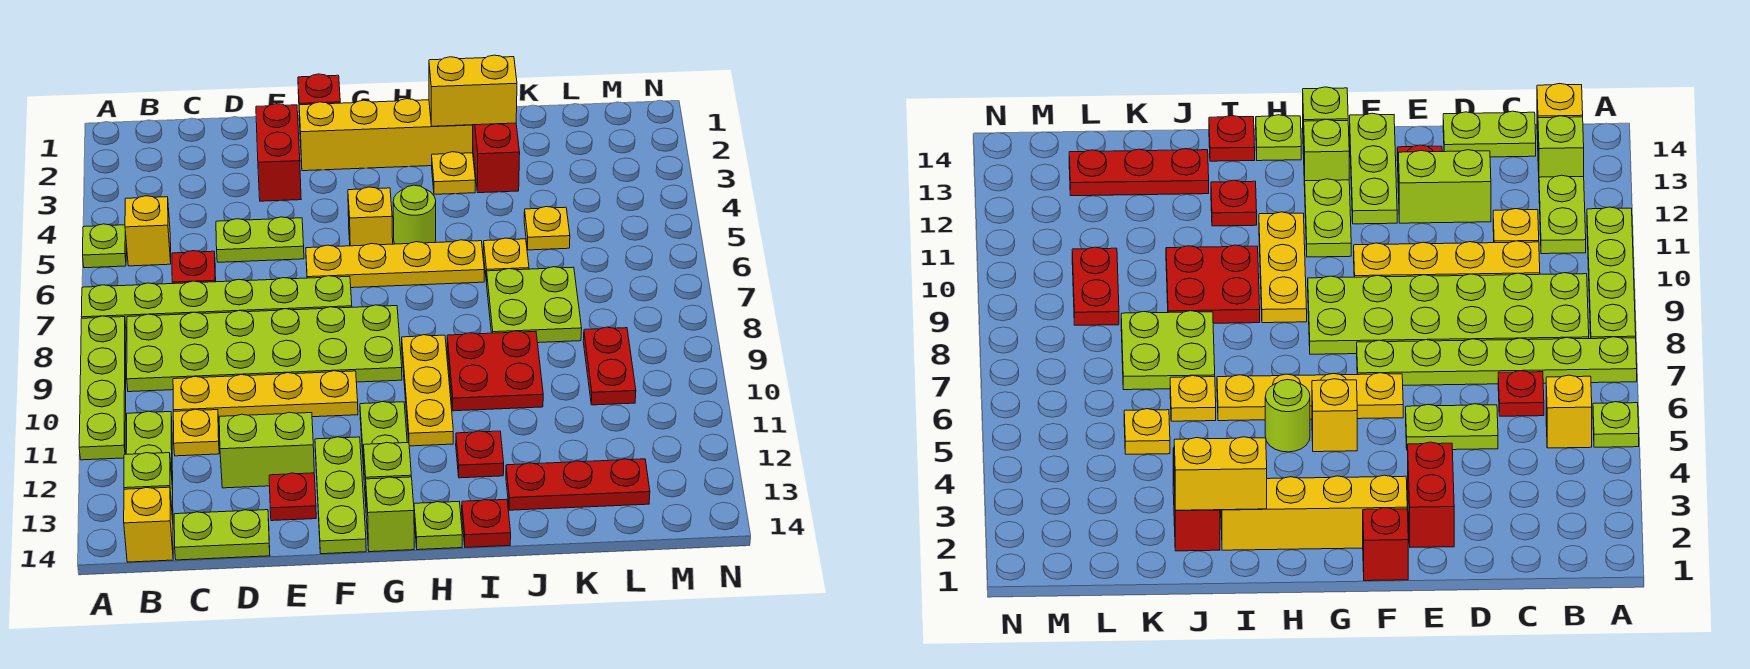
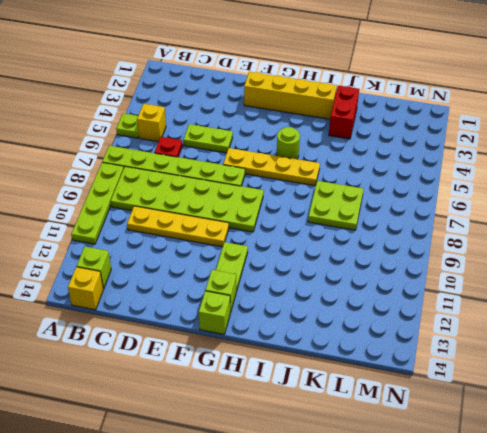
none -> lime plate B11:B12 level 1
none -> yellow plate C11 level 1
none -> lime plate C14:D14 level 1
none -> lime brick D12:E12 level 1

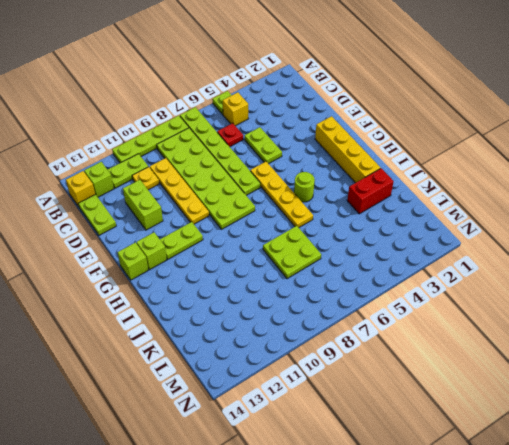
none -> red brick E2:E3 level 1
none -> red plate E13 level 1
none -> red brick F1 level 1
none -> lime plate F12:F14 level 1

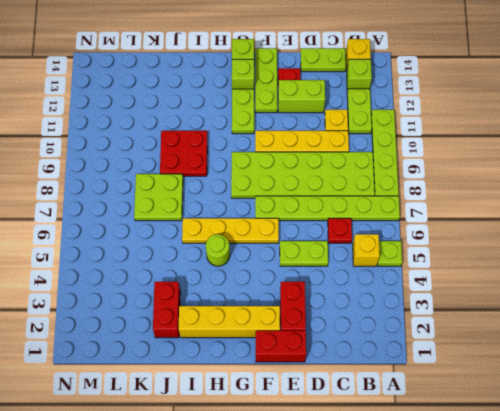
red brick E1:F1 level 1 -> red brick F1 level 1
none -> yellow brick G5 level 1
none -> yellow plate H9:H11 level 1
none -> lime plate H14 level 1
none -> yellow plate I3 level 1

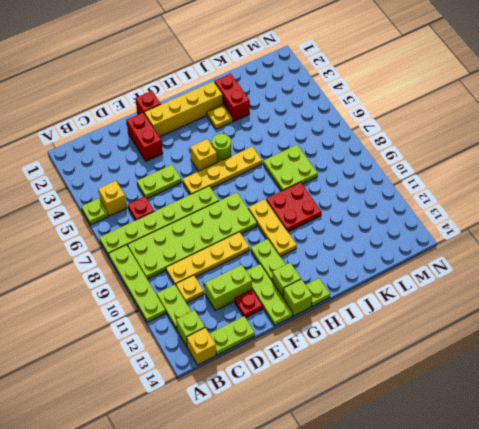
none -> red plate I12 level 1
none -> red plate I14 level 1
none -> yellow plate J6 level 1
none -> red plate J13:L13 level 1

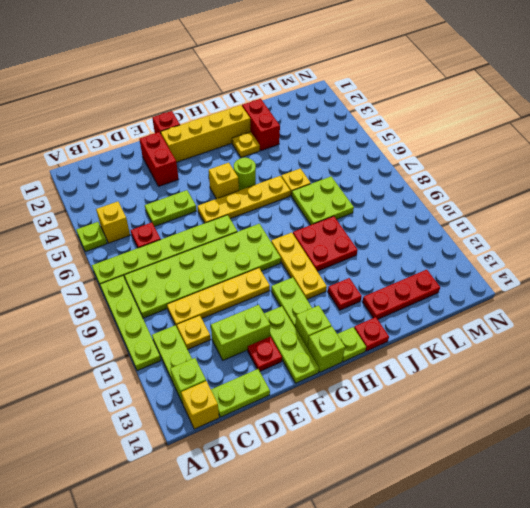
none -> yellow plate K5 level 1
none -> red plate L9:L10 level 1
none -> yellow brick I2:J2 level 2

